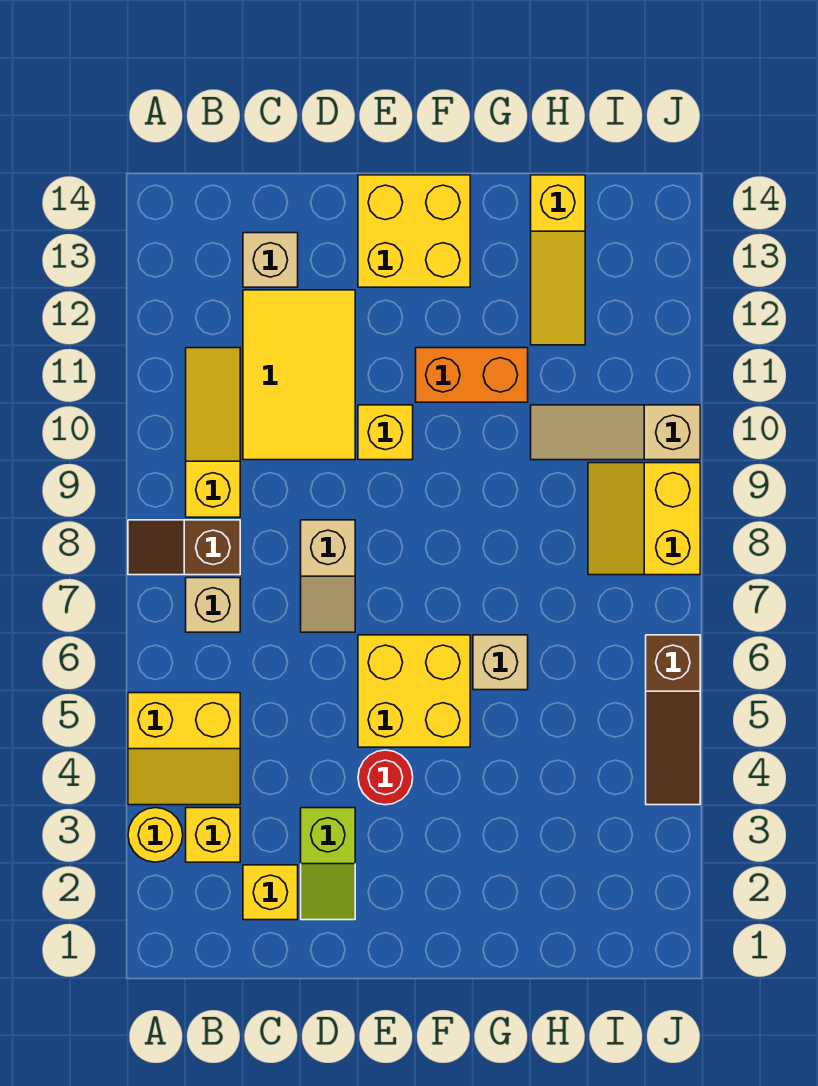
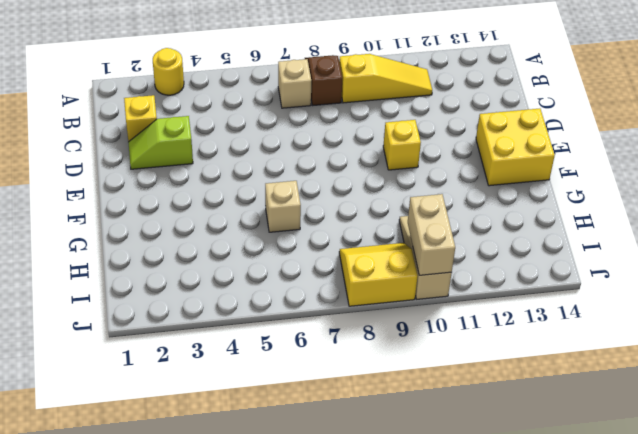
tan brick I10:J10 level 2 -> none
none -> yellow slope A4:B5 level 1 top 5
none -> yellow brick B3 level 1
none -> yellow tile C10:D12 level 1

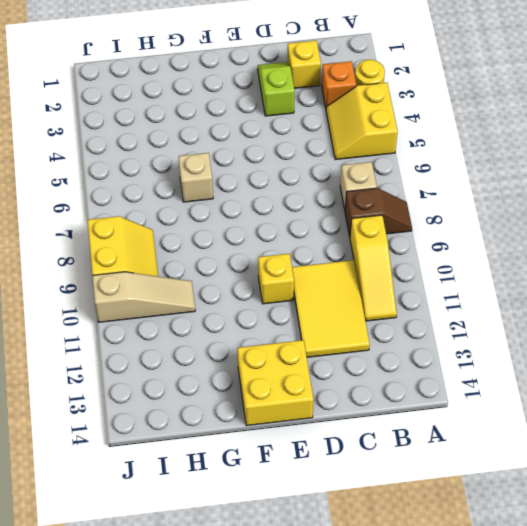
yellow slope A4:B5 level 1 top A -> yellow slope A4:B5 level 1 top 5
orange brick B3 level 1 -> yellow brick B3 level 1
none -> tan brick C13 level 1
none -> tan slope D7:D8 level 1 top 8
none -> red round brick E4 level 1

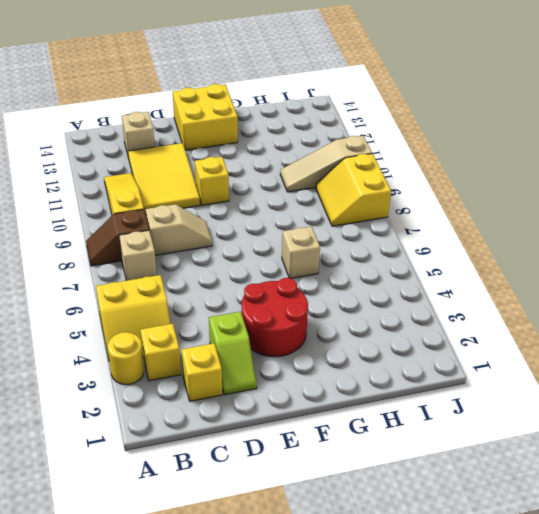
tan slope C8:D8 level 1 top C -> tan slope D7:D8 level 1 top 8
red round brick E3:F4 level 1 -> red round brick E4 level 1
none -> yellow brick E5:F6 level 1
none -> orange brick F11:G11 level 1
none -> yellow slope H12:H14 level 1 top 14

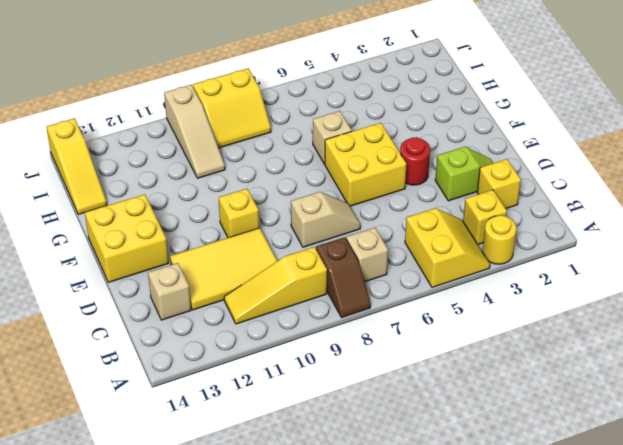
yellow slope H14:J14 level 1 top J -> yellow slope H12:H14 level 1 top 14
none -> orange brick F11:G11 level 1
none -> brown slope J4:J6 level 1 top 6

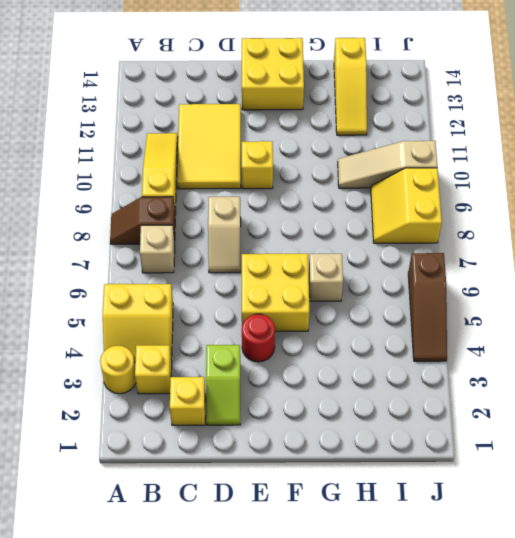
none -> tan brick C13 level 1
none -> orange brick F11:G11 level 1

